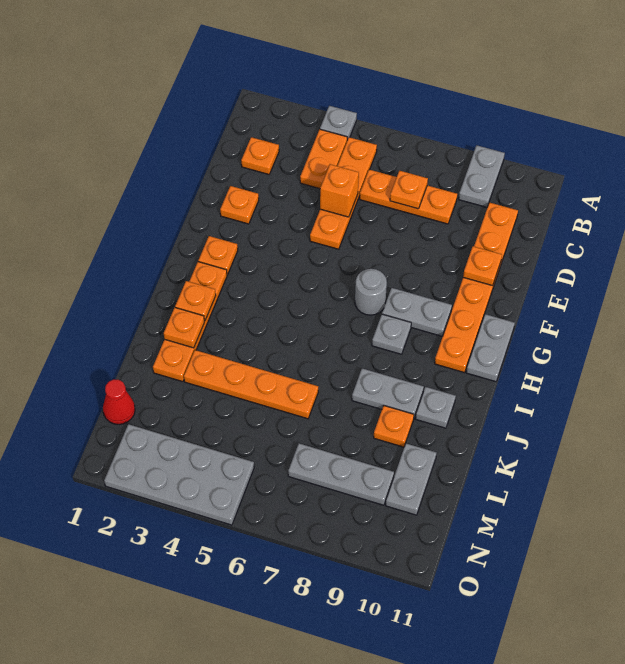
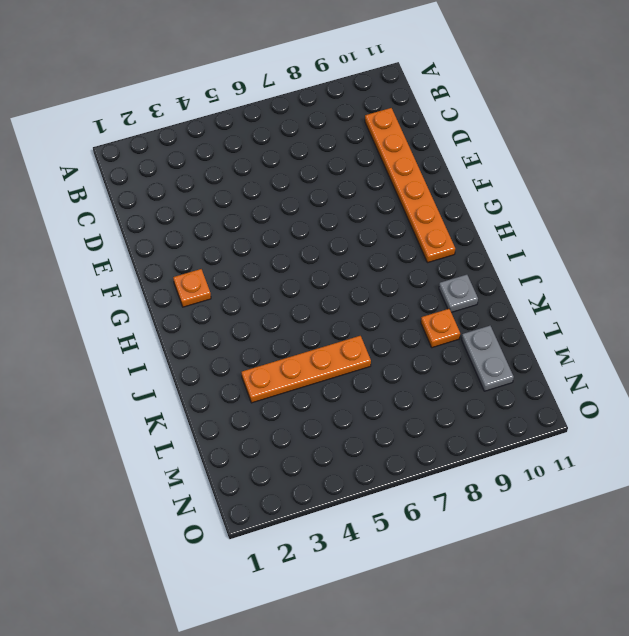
none -> grey plate A4 level 1
none -> grey plate A9:B9 level 1
none -> orange plate B4:C4 level 1

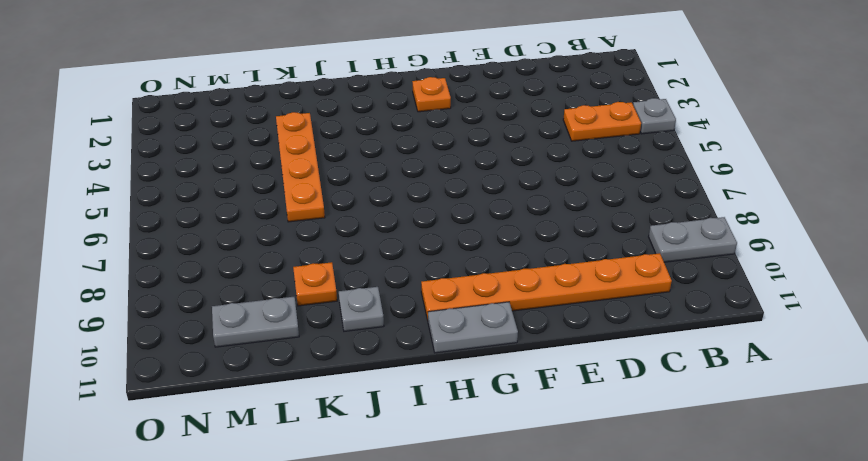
none -> orange plate B5:E5 level 1
none -> orange plate C2 level 1
none -> orange plate C6:C8 level 1

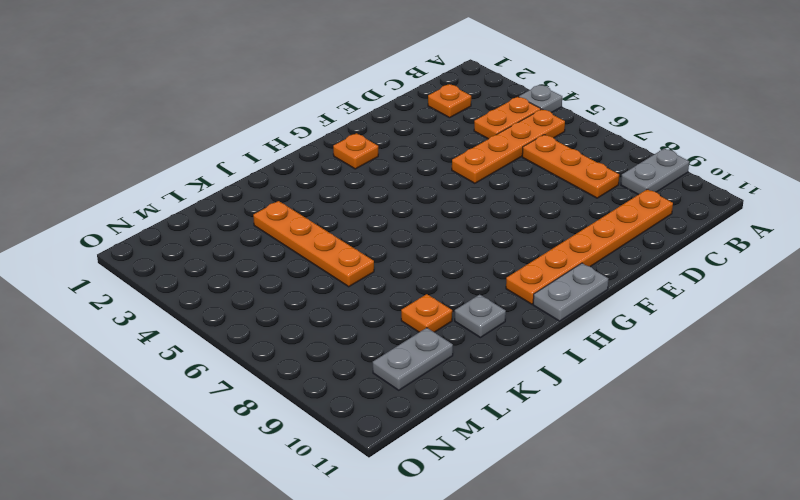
none -> orange plate E2 level 1
none -> grey round brick G7 level 1
none -> grey plate G8:G9 level 1

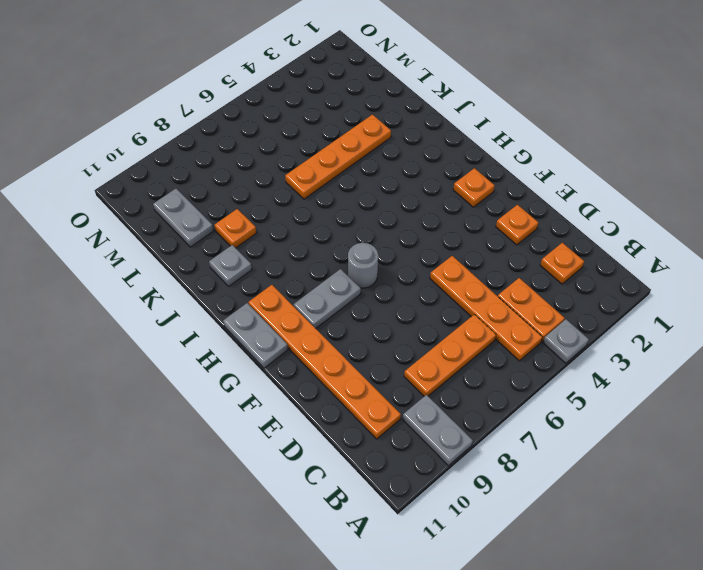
none -> orange plate H2:K2 level 1
none -> grey plate H8 level 1
none -> grey plate J8:J9 level 1

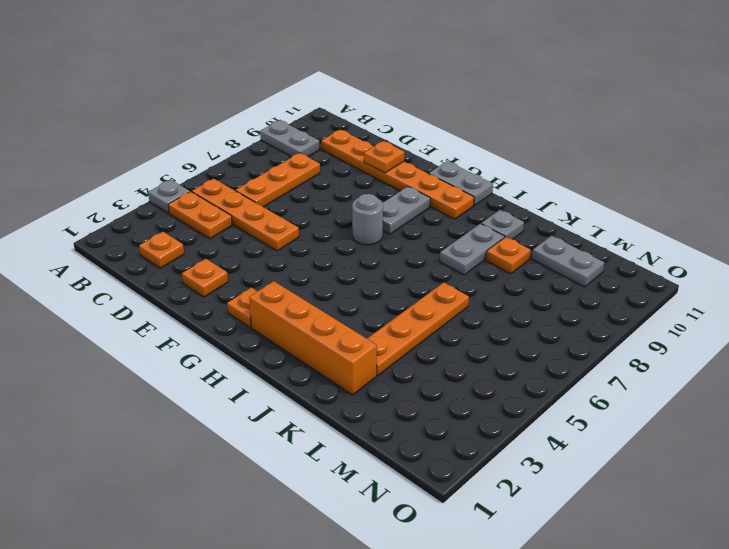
orange brick H2:K2 level 1 -> orange plate H2:K2 level 1
none -> grey plate H8 level 1
none -> red cone M1 level 1
none -> grey plate M7:M9 level 1

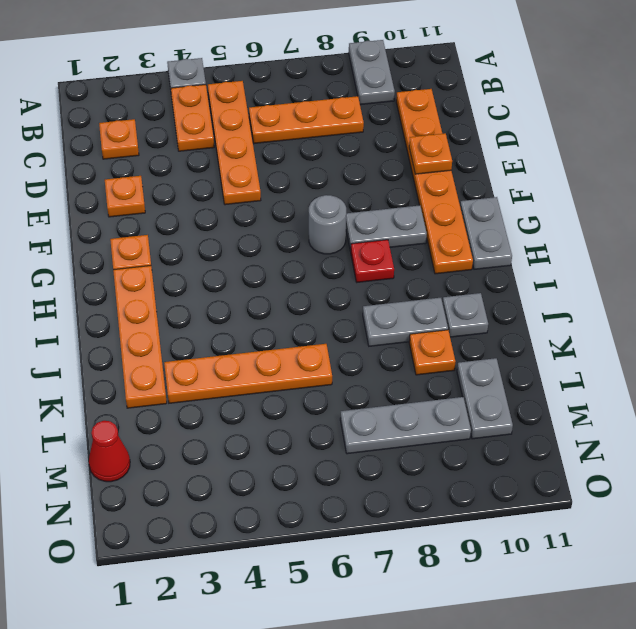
red plate H8 level 1 -> grey plate H8 level 1
none -> grey plate N2:O5 level 1
none -> orange plate C7 level 2
none -> orange brick D5 level 2

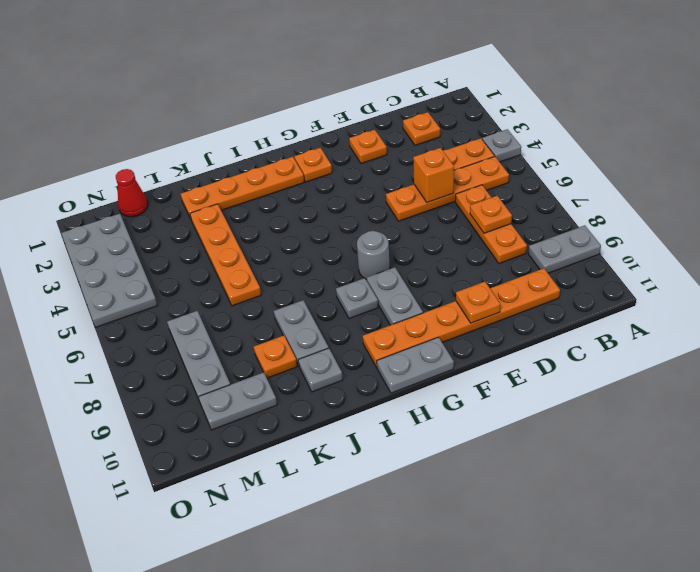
none -> orange plate I2 level 2
none -> orange plate J2 level 2

